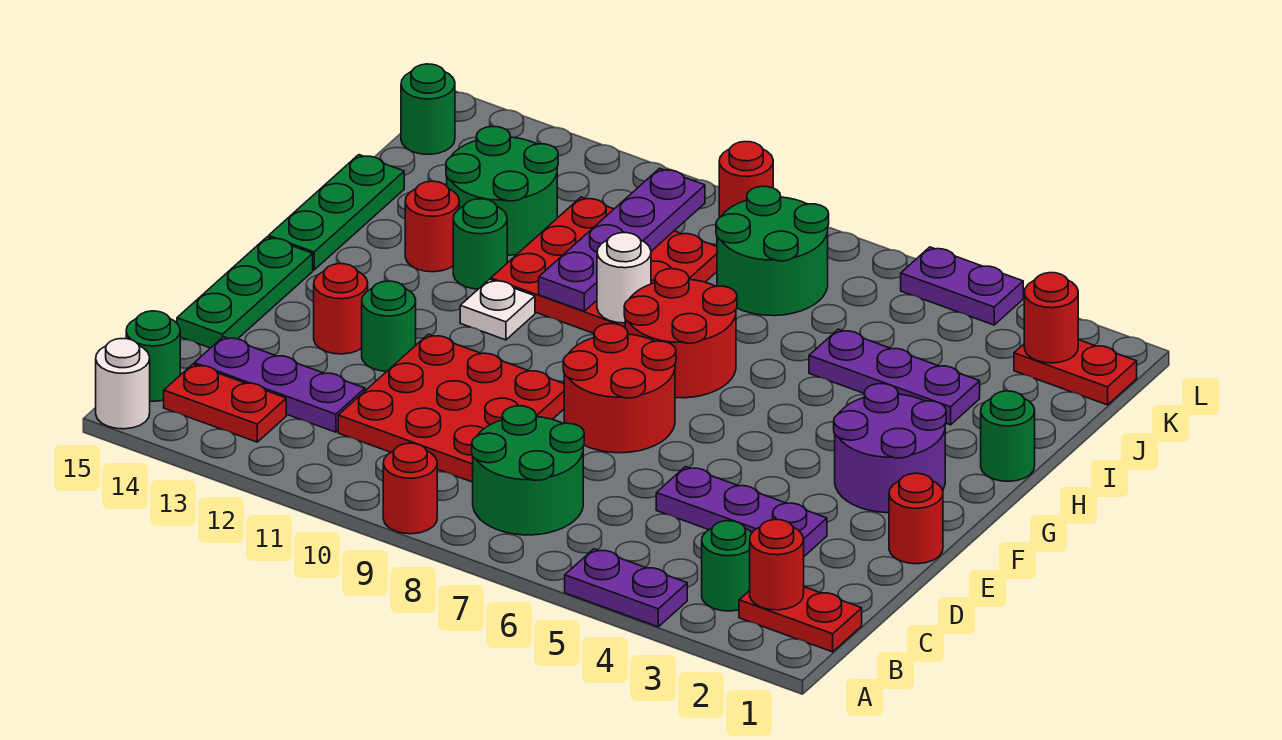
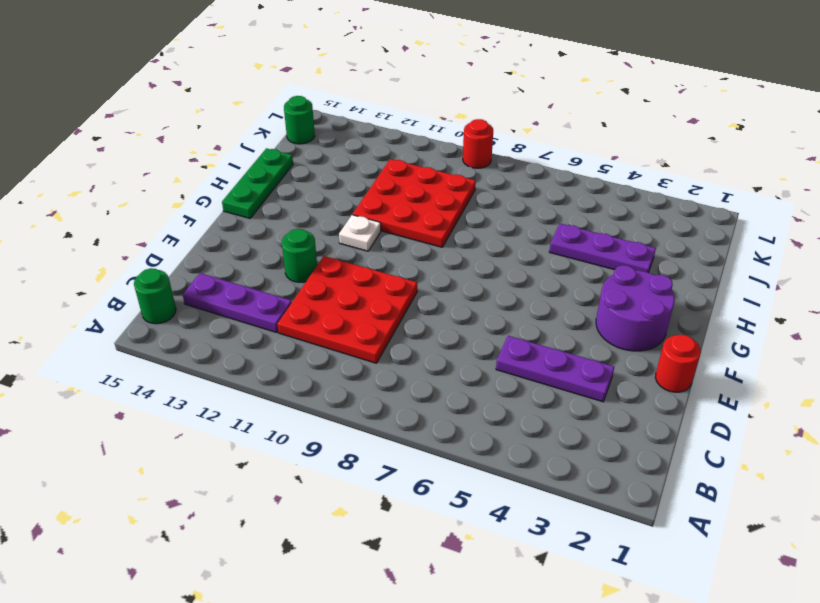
none -> purple plate A4:A5 level 1
none -> red round brick A9 level 1
none -> white round brick A15 level 1
none -> red plate B1:B2 level 1

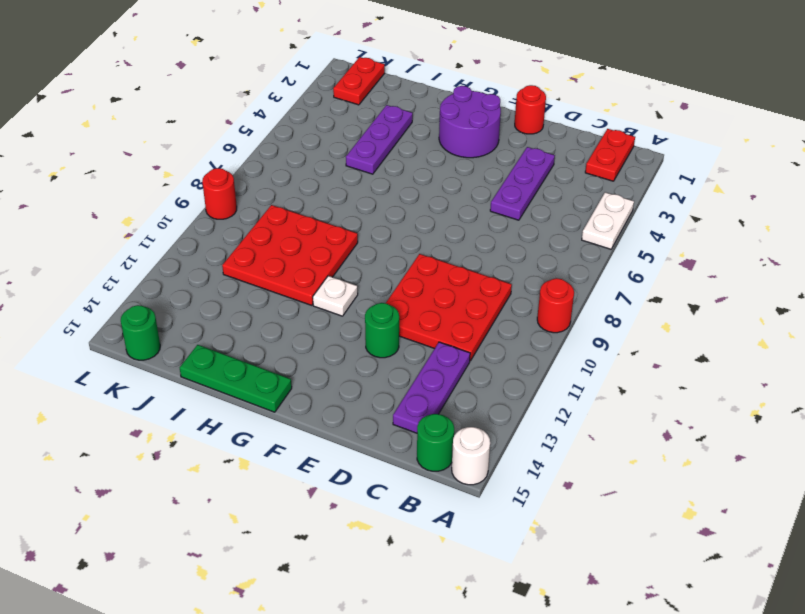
white plate A4:A5 level 1 -> purple plate A4:A5 level 1
none -> green round brick B3 level 1
none -> green round brick B7:C8 level 1
none -> red plate B13:B14 level 1
none -> green plate D15:F15 level 1

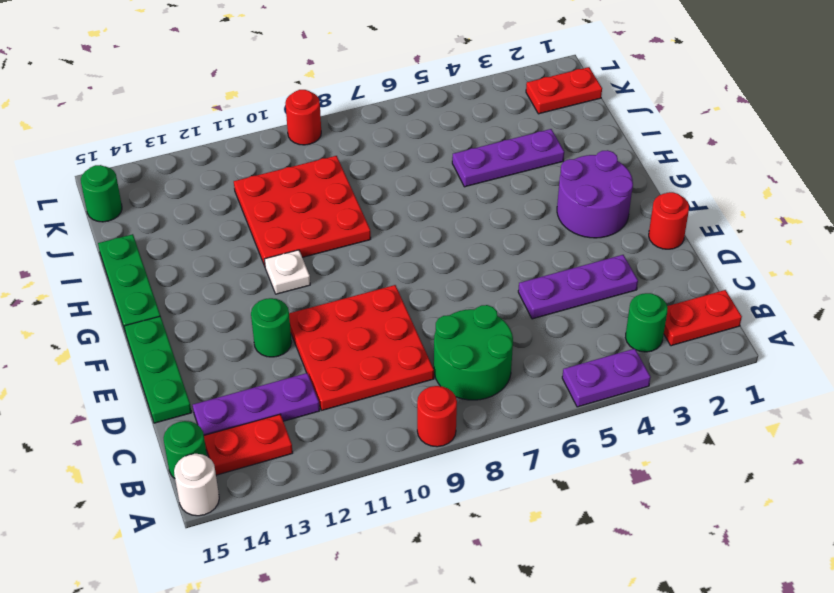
none -> red round brick E7:F8 level 1
none -> red round brick E13 level 1
none -> red round brick G7:H8 level 1
none -> green round brick H1 level 1

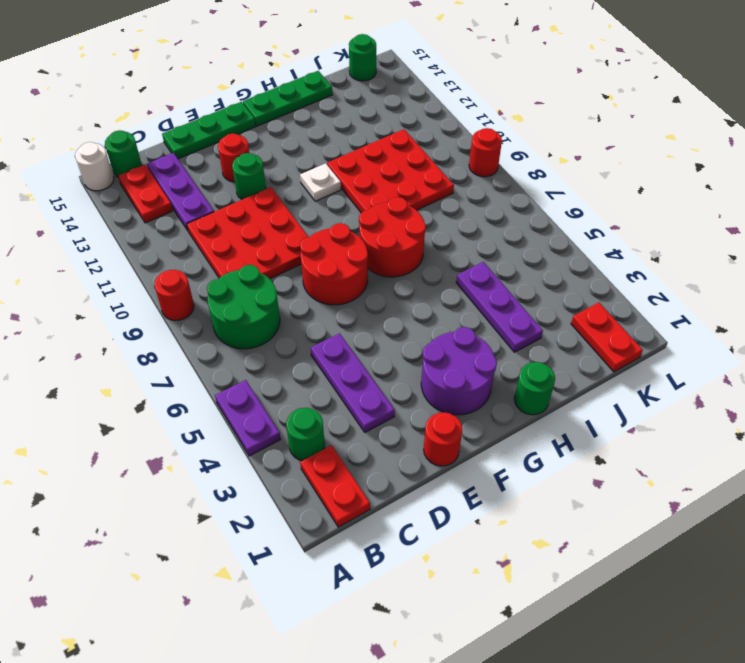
none -> green round brick H12 level 1
none -> red round brick H13 level 1
none -> green round brick I12:J13 level 1
none -> green round brick J7:K8 level 1

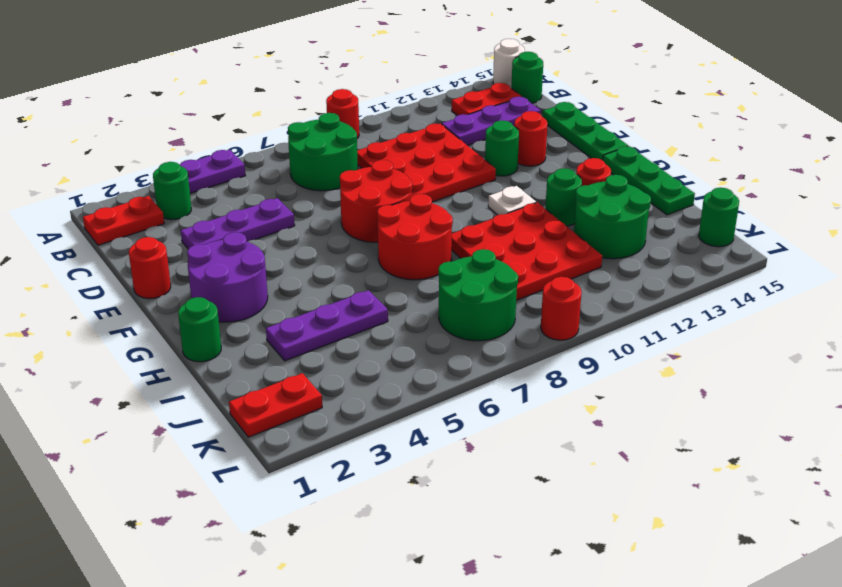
none -> purple plate L4:L5 level 1
none -> red round brick B2 level 2
none -> white round brick H9 level 2
none -> purple plate H10:K10 level 2

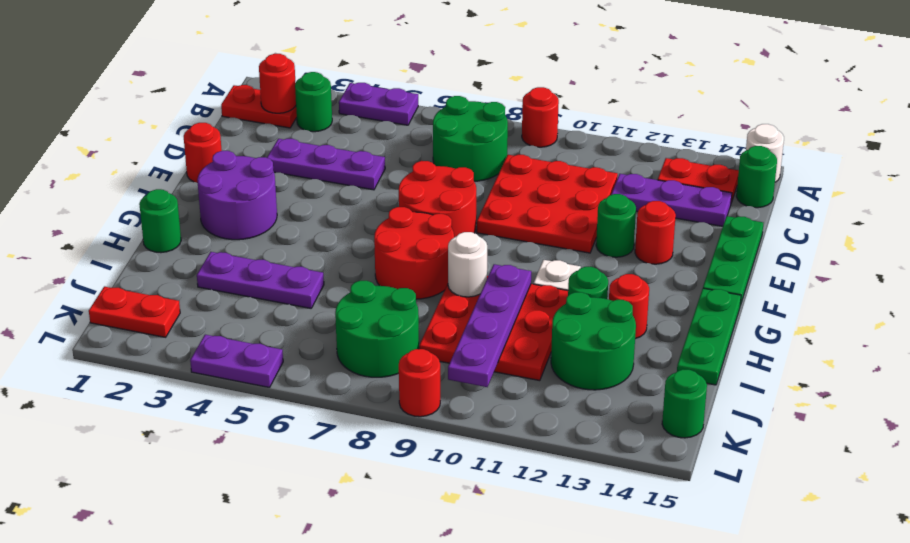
none -> red round brick K2 level 2

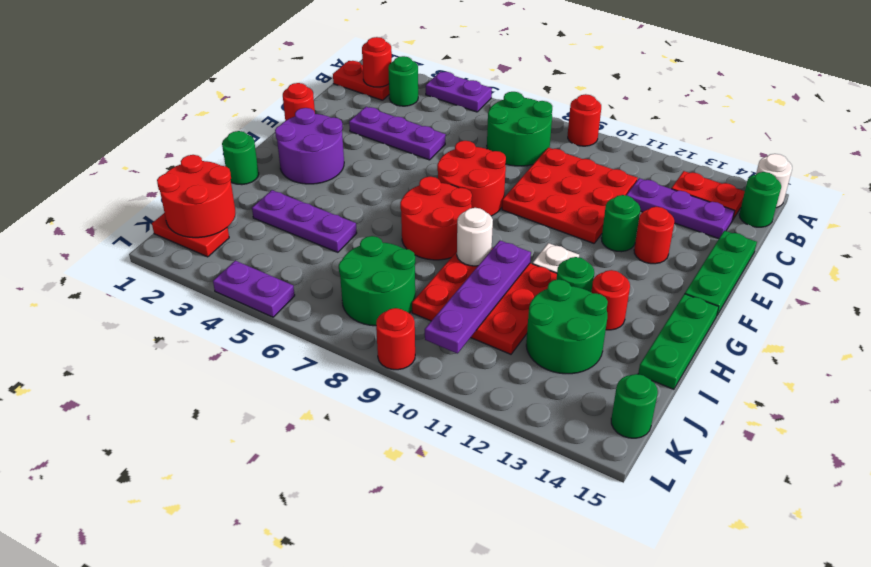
red round brick J1:K2 level 2 -> red round brick K2 level 2

